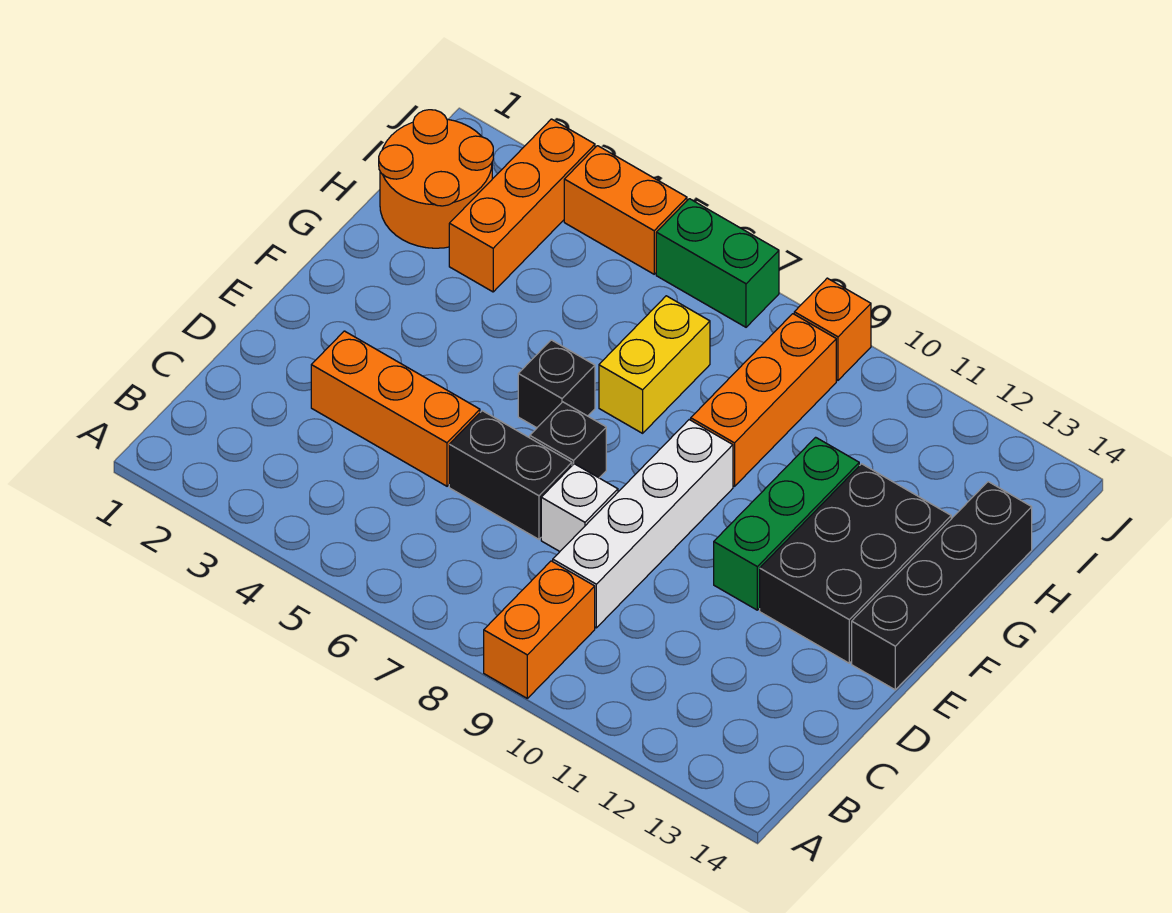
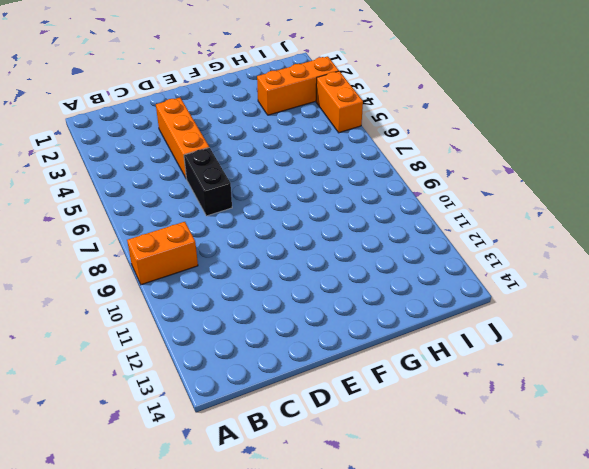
none -> white brick C9:F9 level 1
none -> white brick D8 level 1
none -> black brick E7 level 1

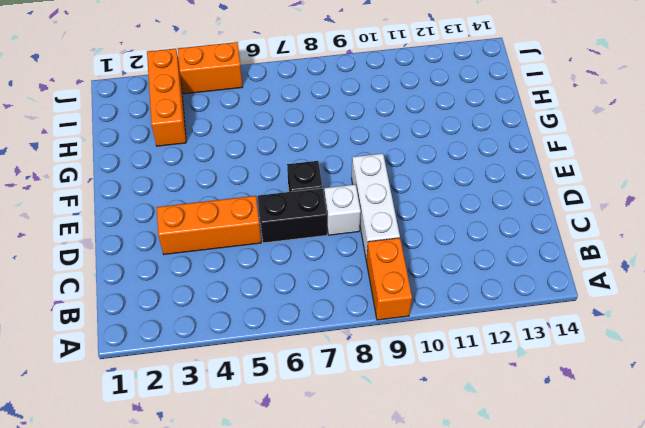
white brick C9:E9 level 1 -> white brick C9:F9 level 1
none -> green brick E11:G11 level 1
none -> black brick E12:G13 level 1
none -> black brick E14:H14 level 1

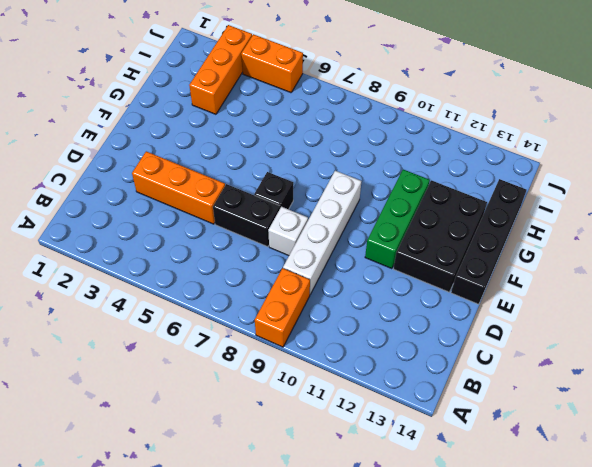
none -> black brick F6 level 1
none -> yellow brick G7:H7 level 1
none -> orange brick G9:I9 level 1

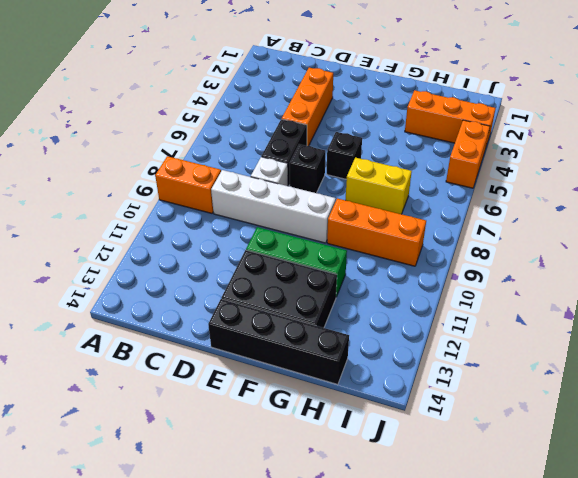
none -> orange round brick H1:I2 level 1
none -> green brick J6:J7 level 1
none -> orange brick J9 level 1

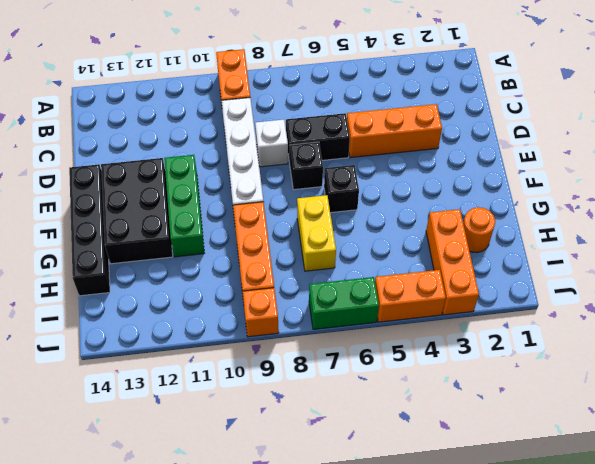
orange round brick H2 level 1 -> orange round brick H1:I2 level 1

